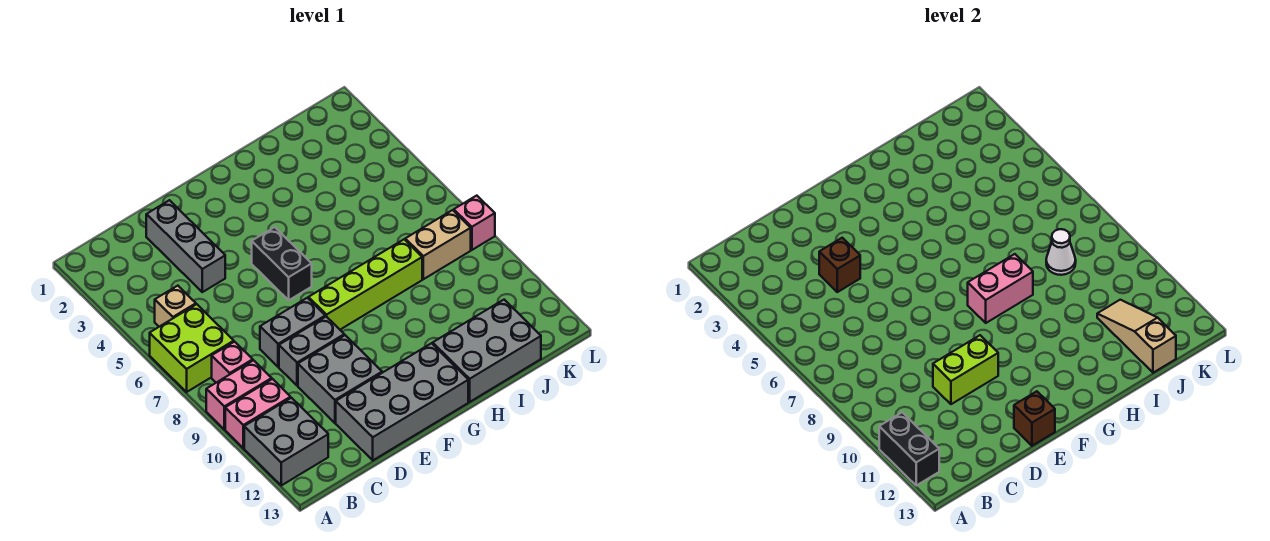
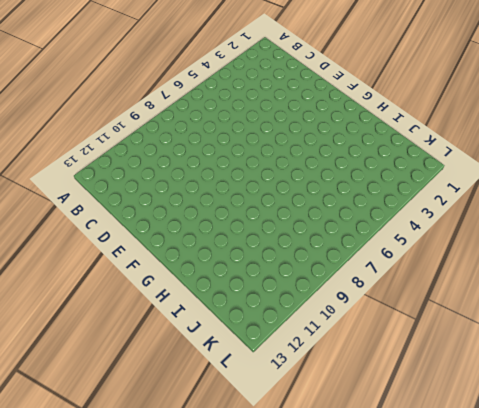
none -> lime brick A6:B7 level 1
none -> pink brick A9:B9 level 1
none -> pink brick A10:B10 level 1

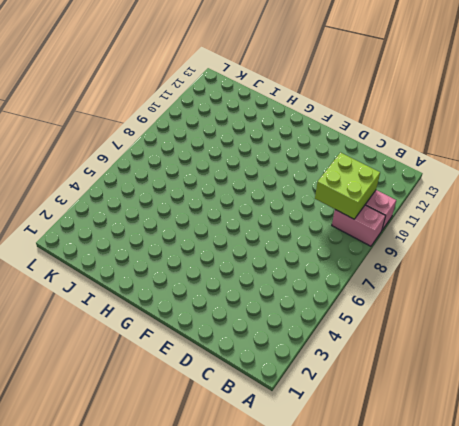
lime brick B9:C10 level 2 -> lime brick A6:B7 level 1
none -> grey brick A11:B12 level 1
none -> tan brick B5 level 1
none -> pink brick B8 level 1

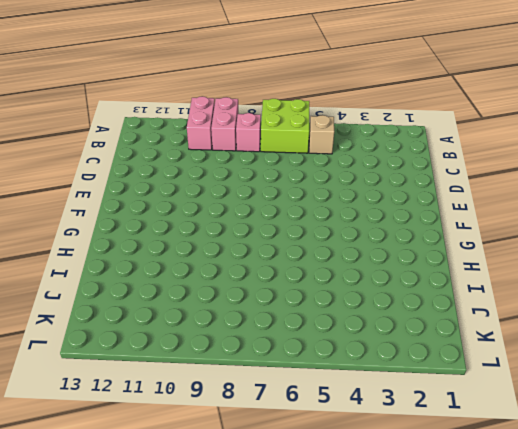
none -> grey brick A11:B12 level 1
none -> grey brick D2:D4 level 1
none -> grey brick D8:E8 level 1

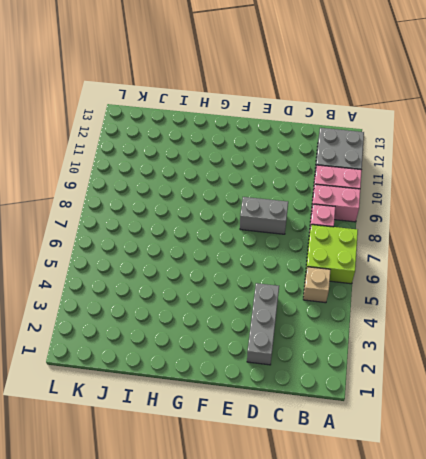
none -> grey brick D9:E9 level 1
none -> grey brick D10:E11 level 1
none -> grey brick D12:G13 level 1

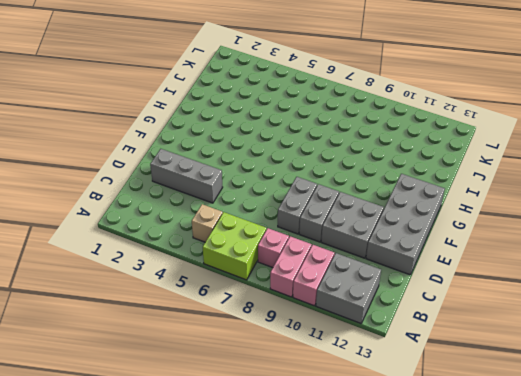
none -> black brick F5:F6 level 1
none -> lime brick F8:I8 level 1
none -> grey brick H12:J13 level 1

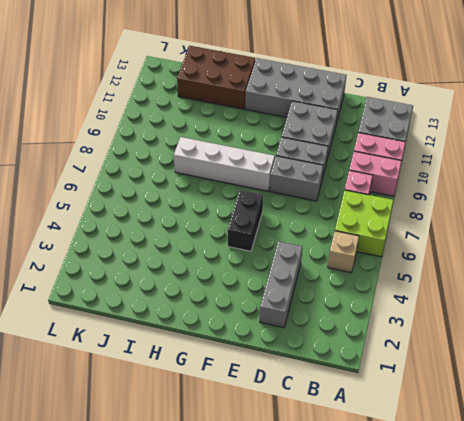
white brick F8:I8 level 1 -> lime brick F8:I8 level 1
brown brick H12:J13 level 1 -> grey brick H12:J13 level 1
none -> tan brick J8:K8 level 1
none -> pink brick L8 level 1
none -> black brick A11:A12 level 2

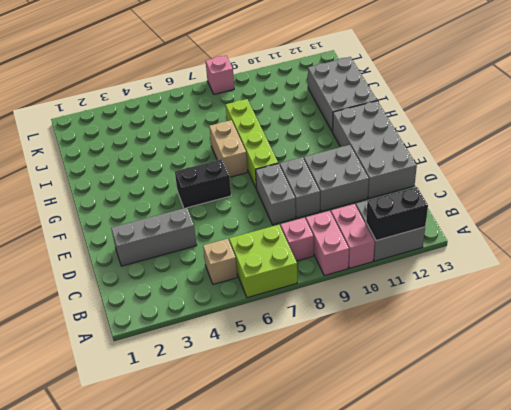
tan brick G7:H7 level 1 -> tan brick J8:K8 level 1
none -> brown brick D4 level 2
none -> lime brick D10:E10 level 2
none -> brown brick E13 level 2

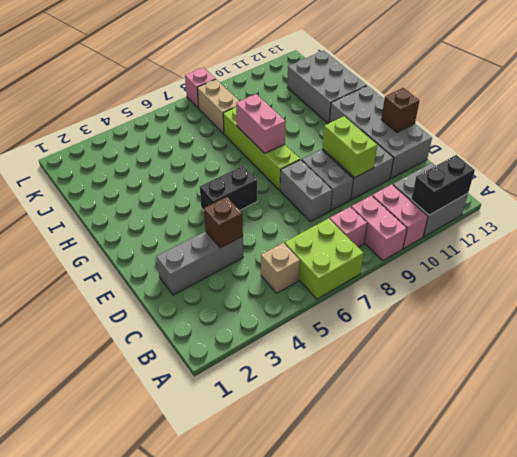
none -> white cone J8 level 2
none -> tan slope J11:J13 level 2 top 13

